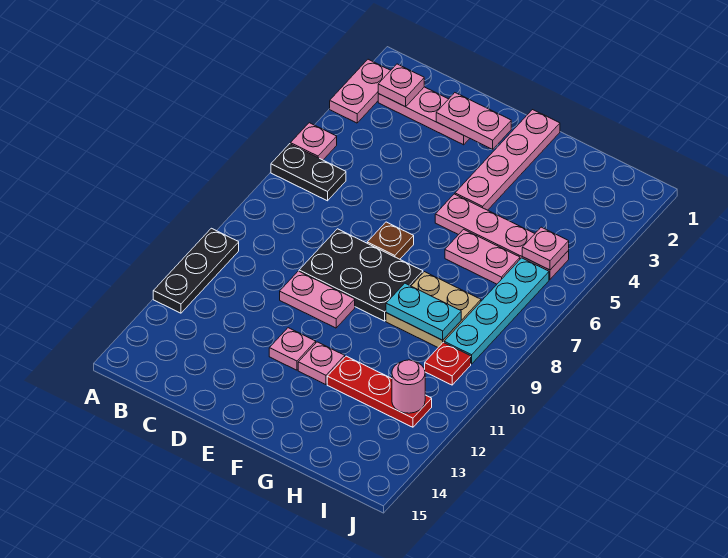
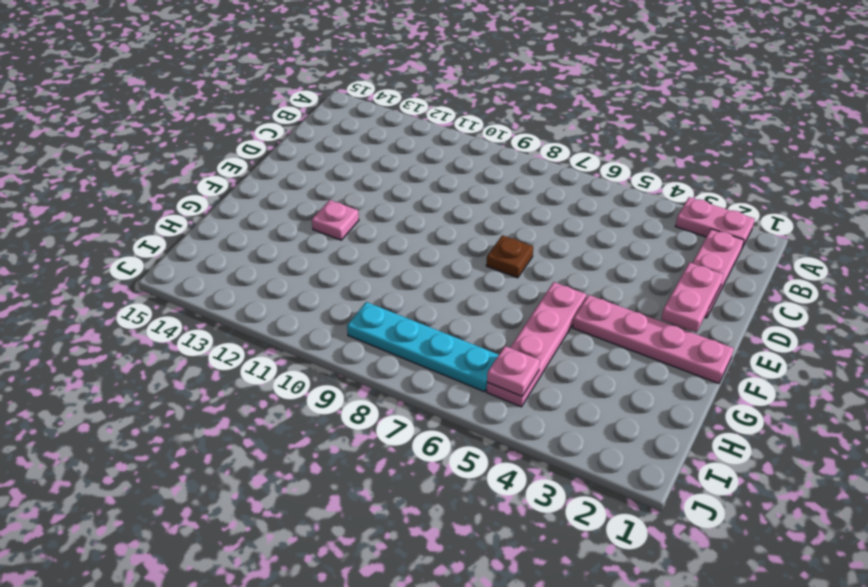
none -> pink plate A5 level 1
none -> black plate A6:B6 level 1
none -> black plate A10:A12 level 1

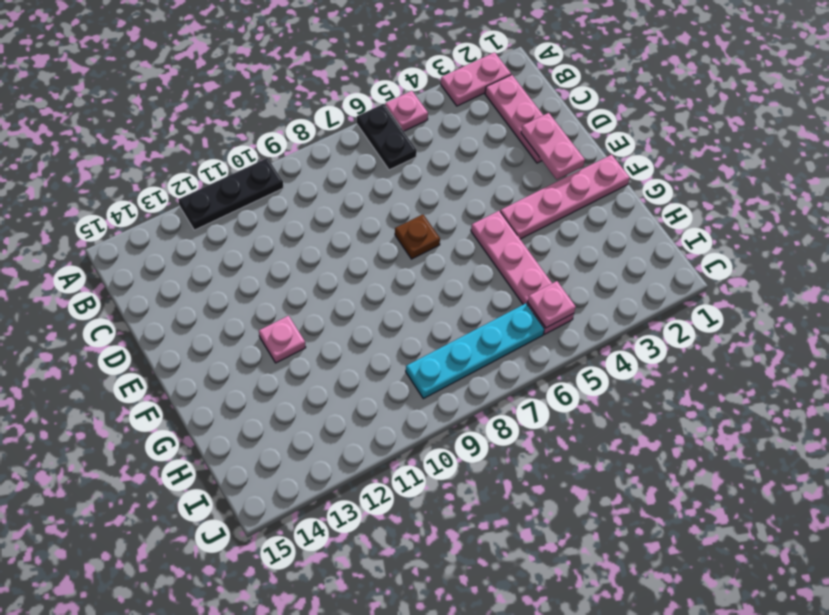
none -> black plate D8:F9 level 1
none -> pink plate D10:E10 level 1
none -> pink plate E12 level 1

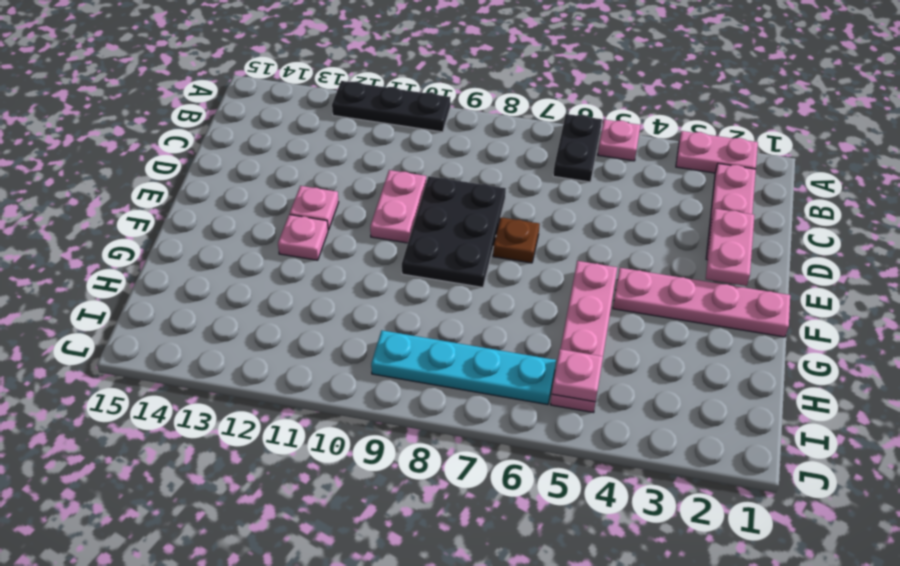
none -> pink plate G6:H6 level 1
none -> tan plate G8:H9 level 1
none -> red plate G12:I12 level 1

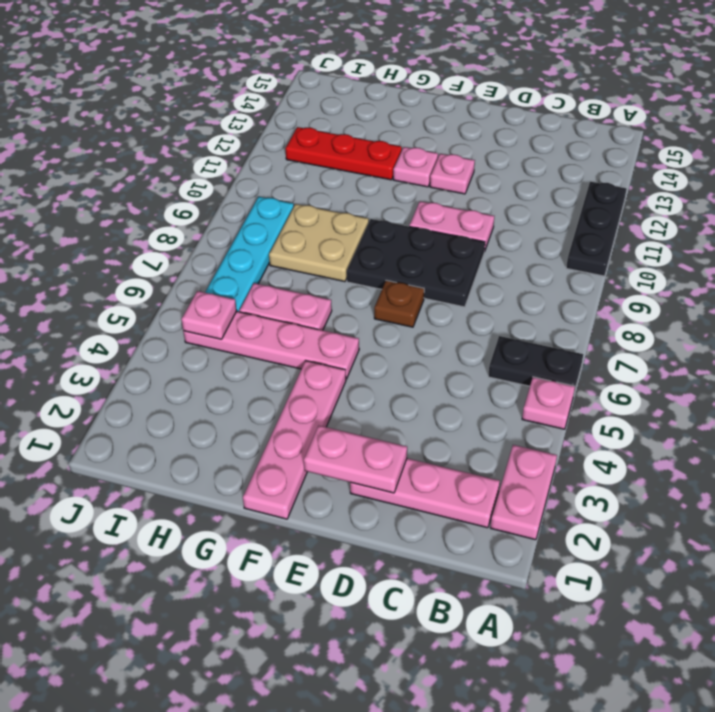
none -> red plate I10 level 1
none -> pink plate B2 level 2
none -> cyan plate G9:H9 level 2

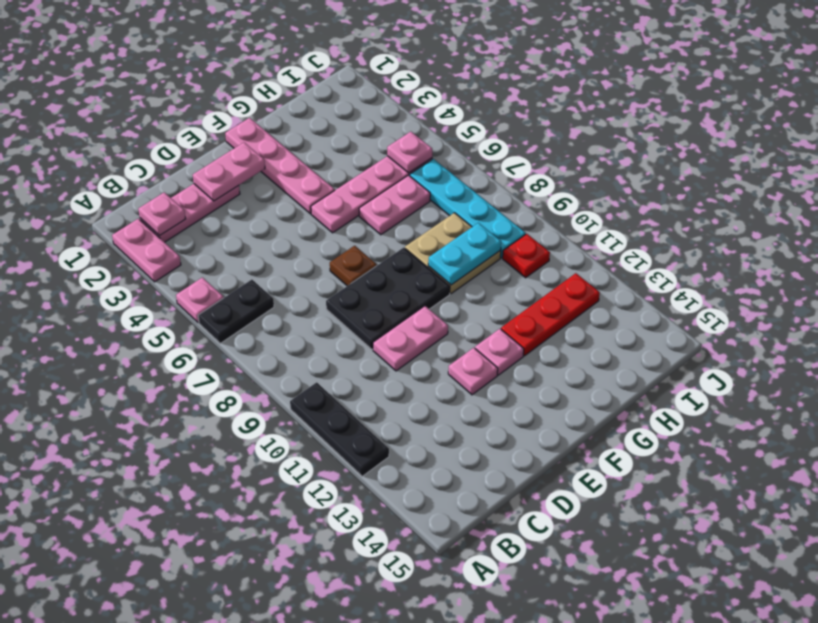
none -> pink round brick I12 level 2

